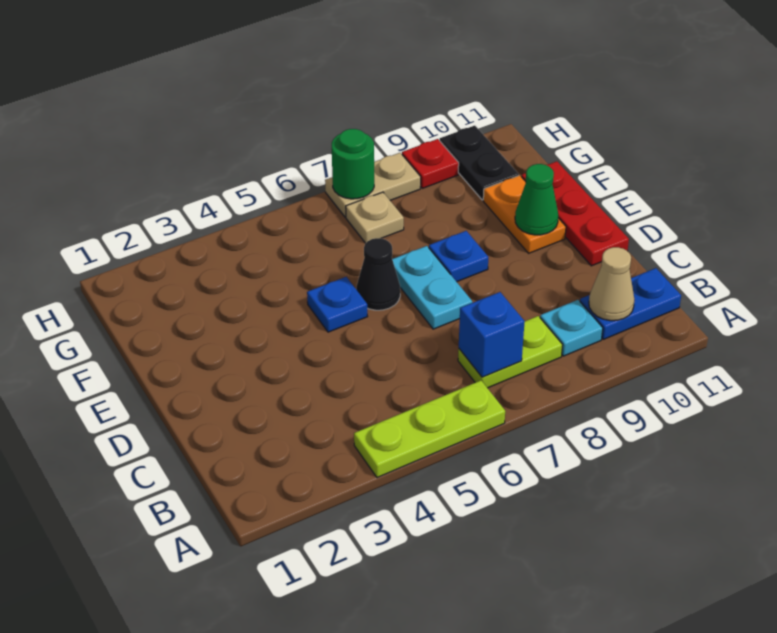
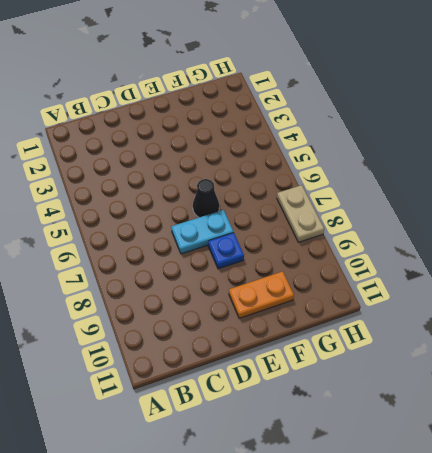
none -> lime plate A4:A6 level 1
none -> lime plate B7:B8 level 1
none -> cyan plate B9 level 1

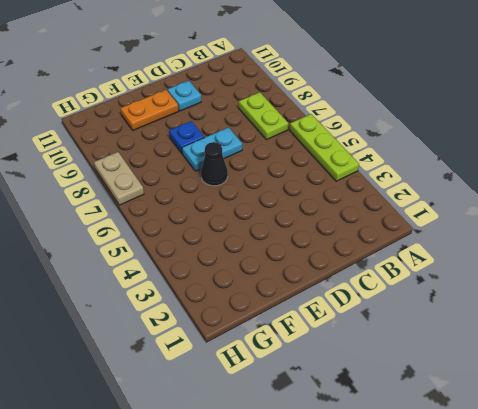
cyan plate D10 level 1 -> cyan plate B9 level 1
none -> blue plate B10:B11 level 1
none -> red plate D11:F11 level 1
none -> blue plate E5 level 1

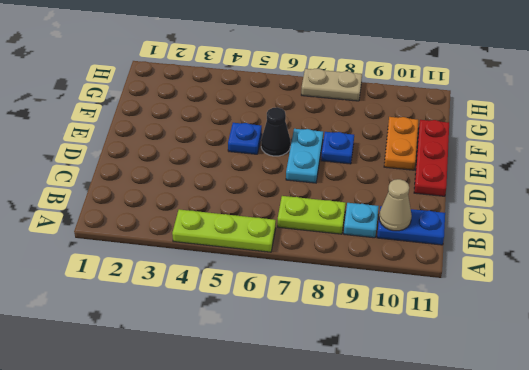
none -> tan plate G7 level 1
none -> black plate G10:H10 level 1
none -> red plate H9 level 1

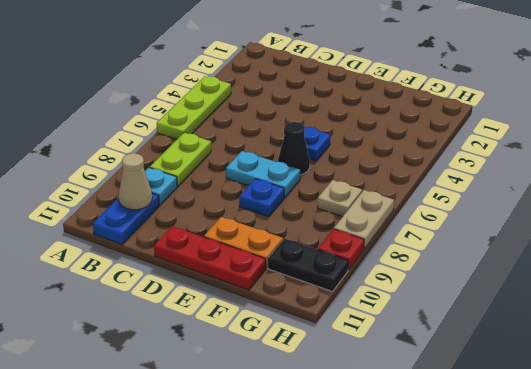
none -> blue brick B7 level 2
none -> green cone E10 level 2
none -> green round brick H7 level 2

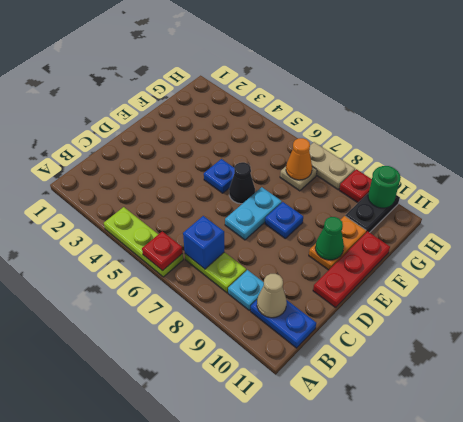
red plate A6 level 2 -> none
orange cone G7 level 2 -> none
green round brick H10 level 2 -> green round brick H7 level 2

